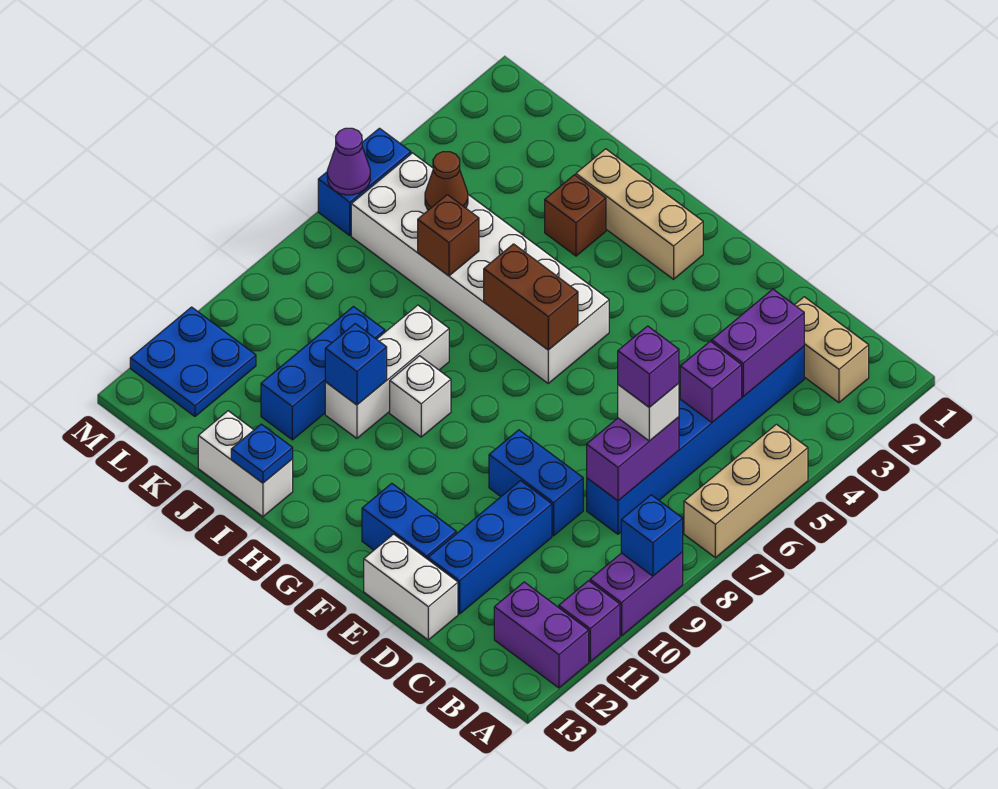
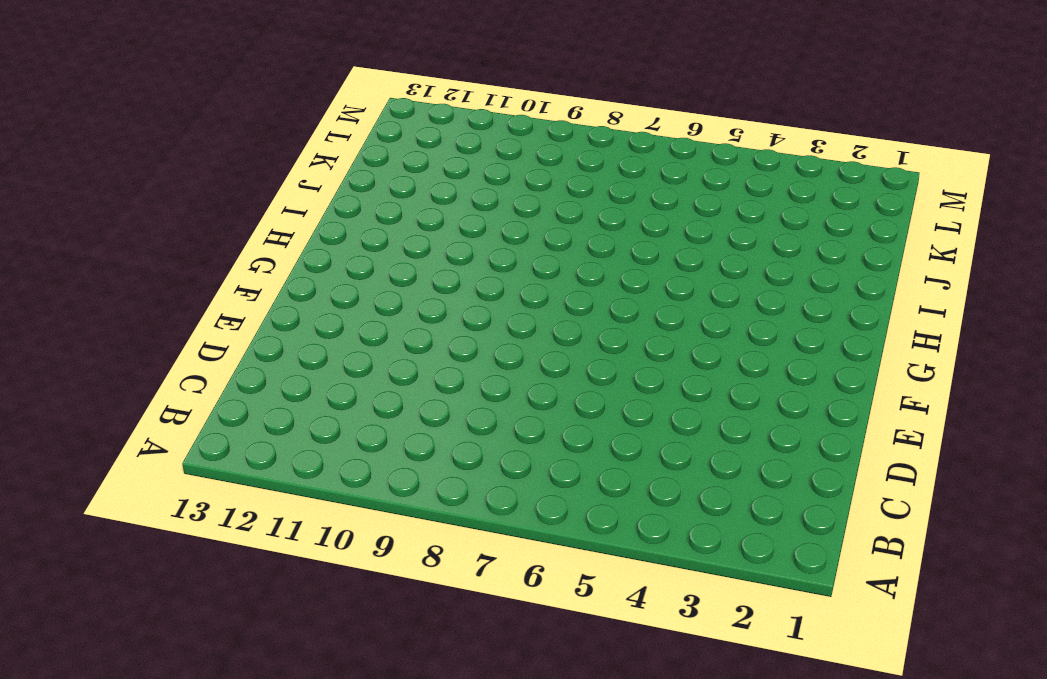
none -> tan brick A5:A7 level 1
none -> purple brick A9:A10 level 1
none -> purple brick A11 level 1
none -> purple brick A12:B12 level 1

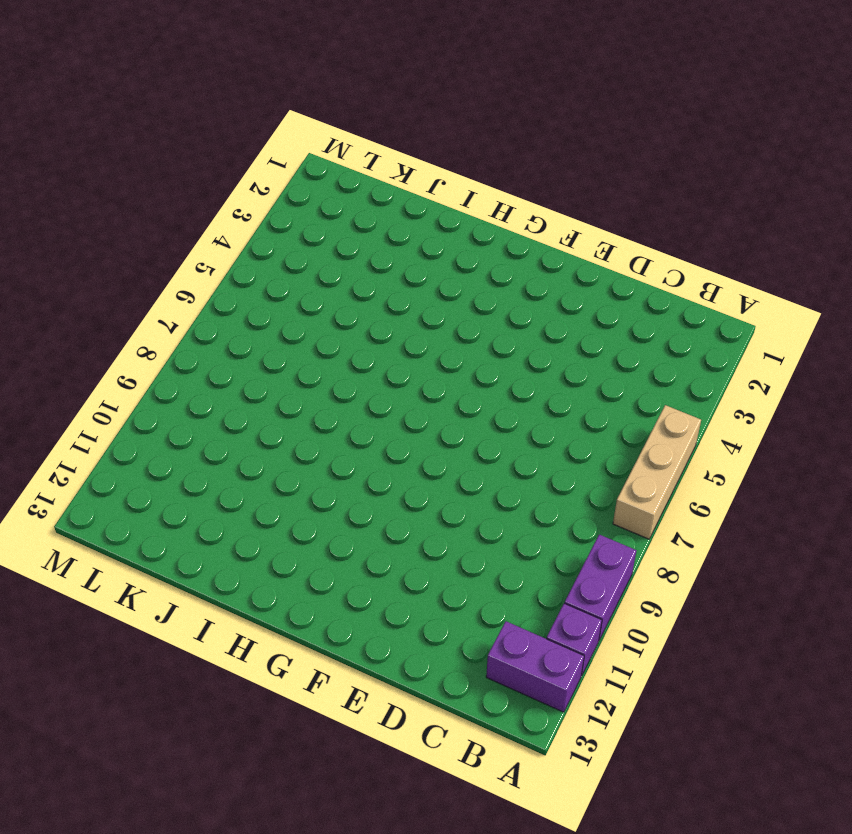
none -> tan brick B2:C2 level 1
none -> blue brick C3:C8 level 1
none -> blue brick D9:E9 level 1
none -> blue brick D10:D12 level 1

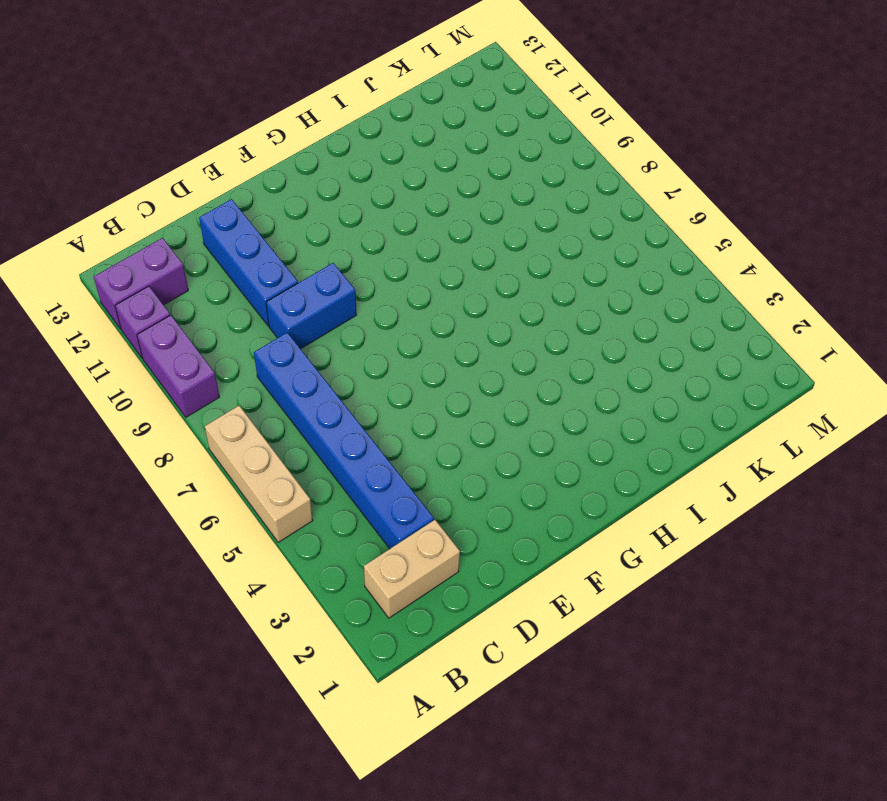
none -> white brick D13:E13 level 1
none -> blue brick E12:F12 level 1
none -> tan brick G2:I2 level 1
none -> white brick G5:L6 level 1

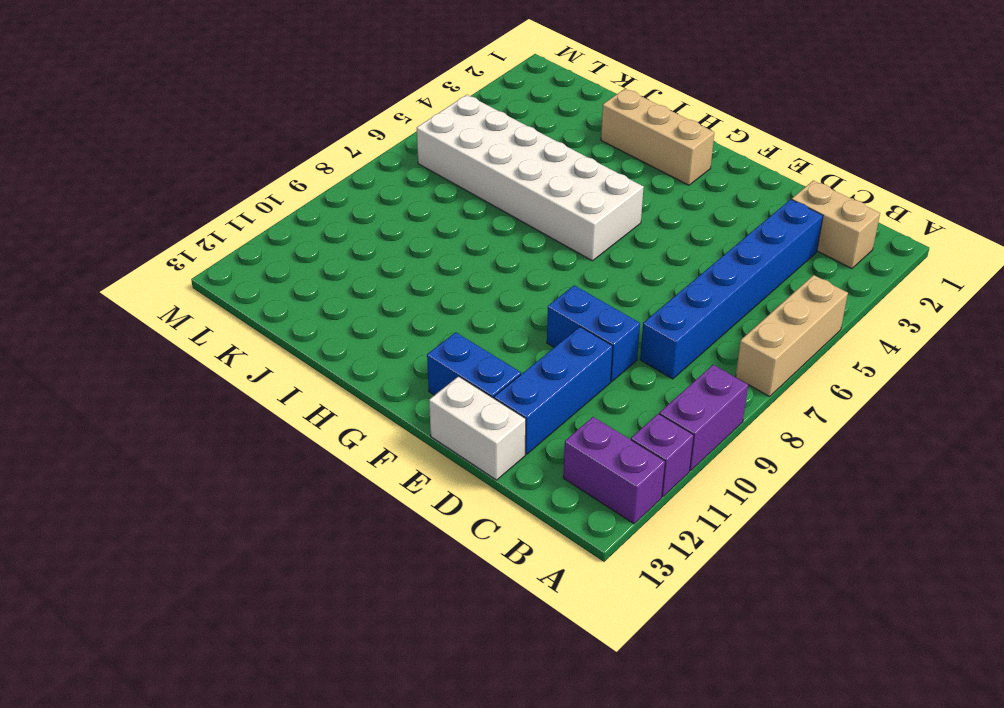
none -> white brick H9 level 1
none -> brown brick I3 level 1
none -> white brick I8:I10 level 1
none -> white brick I13:J13 level 1

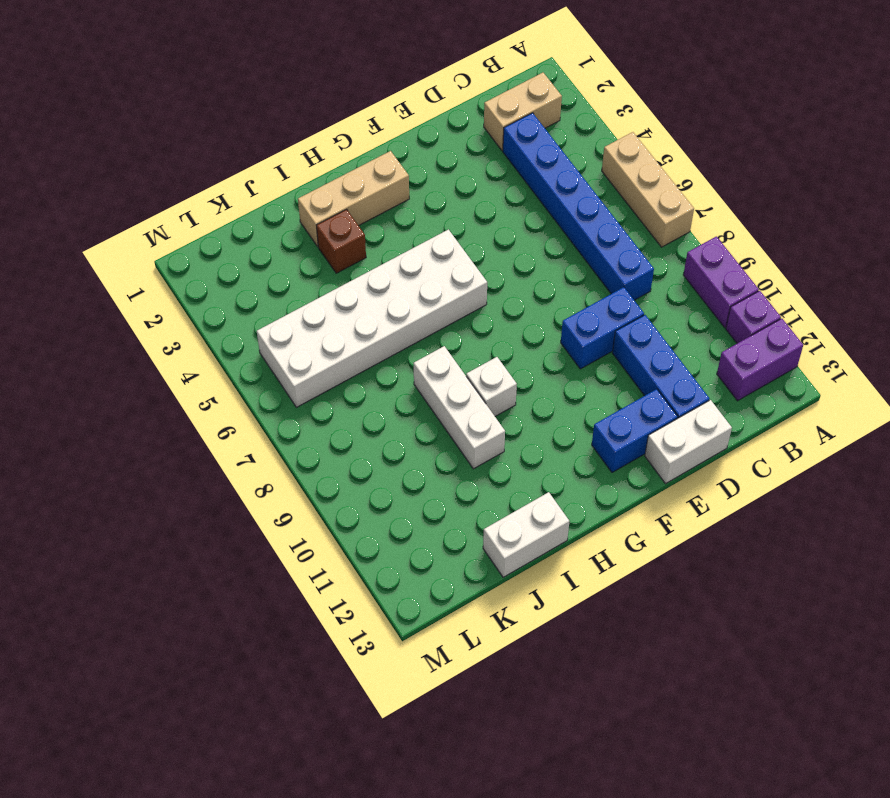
none -> blue brick J9:J11 level 1
none -> blue plate L11:M12 level 1
none -> blue brick M5:M6 level 1
none -> blue brick A9 level 2

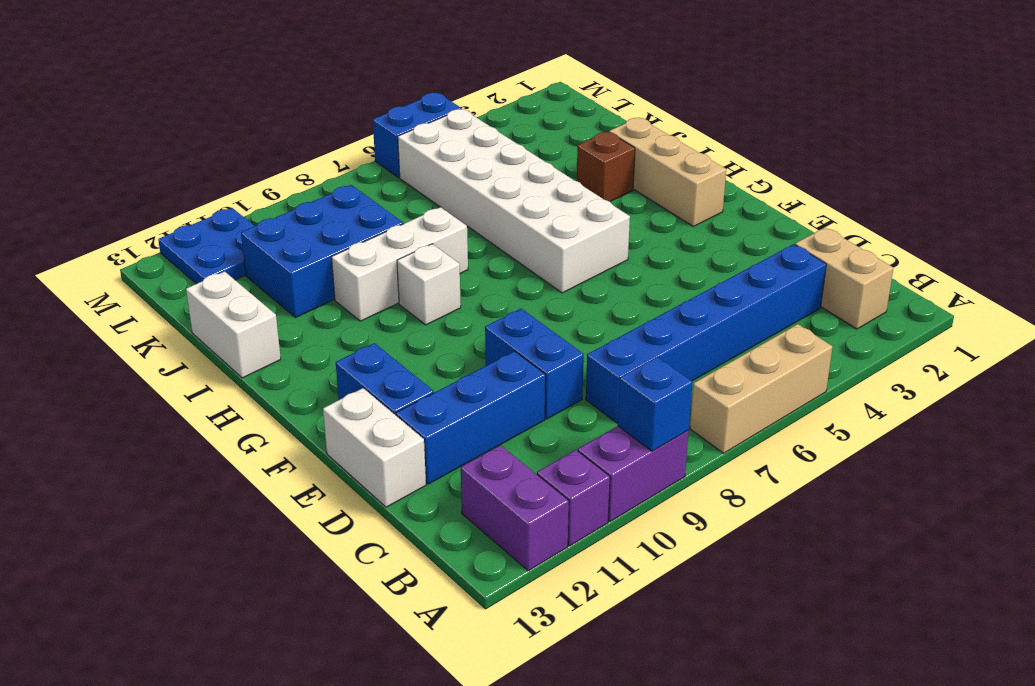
blue brick J9:K11 level 1 -> blue brick J9:J11 level 1
none -> purple brick C3:C4 level 2
none -> purple brick C5 level 2
none -> purple brick C7:C8 level 2
none -> brown brick G6:H6 level 2

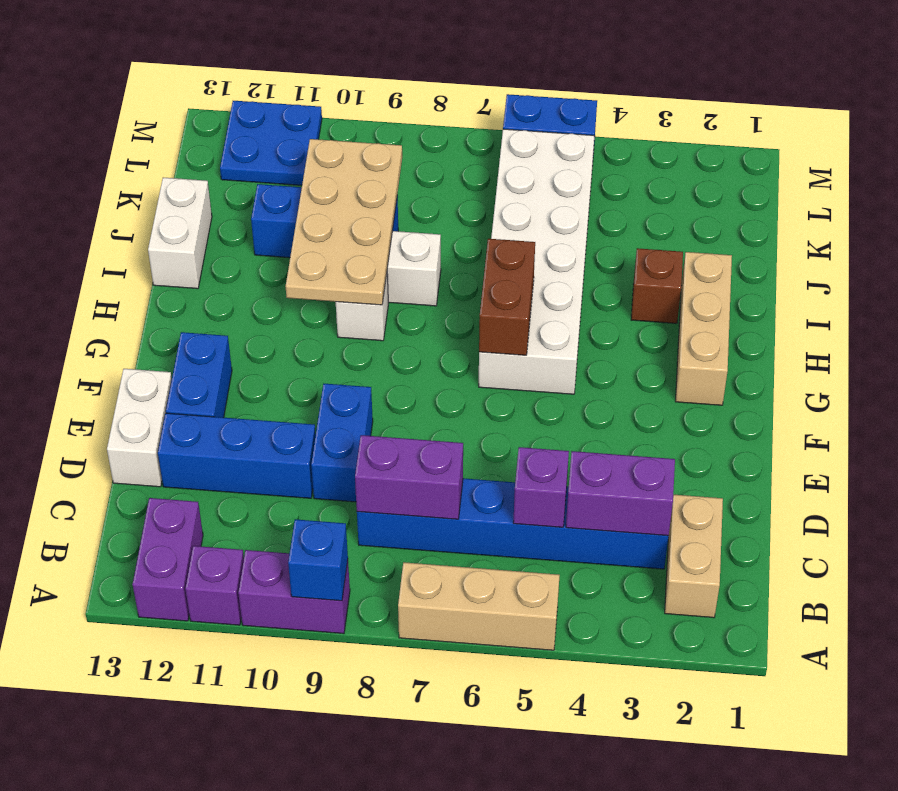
tan plate H9:K10 level 2 -> blue brick I10 level 2
none -> blue plate I13 level 2
none -> brown brick J6 level 2
none -> brown cone K5 level 2
none -> purple cone M6 level 2

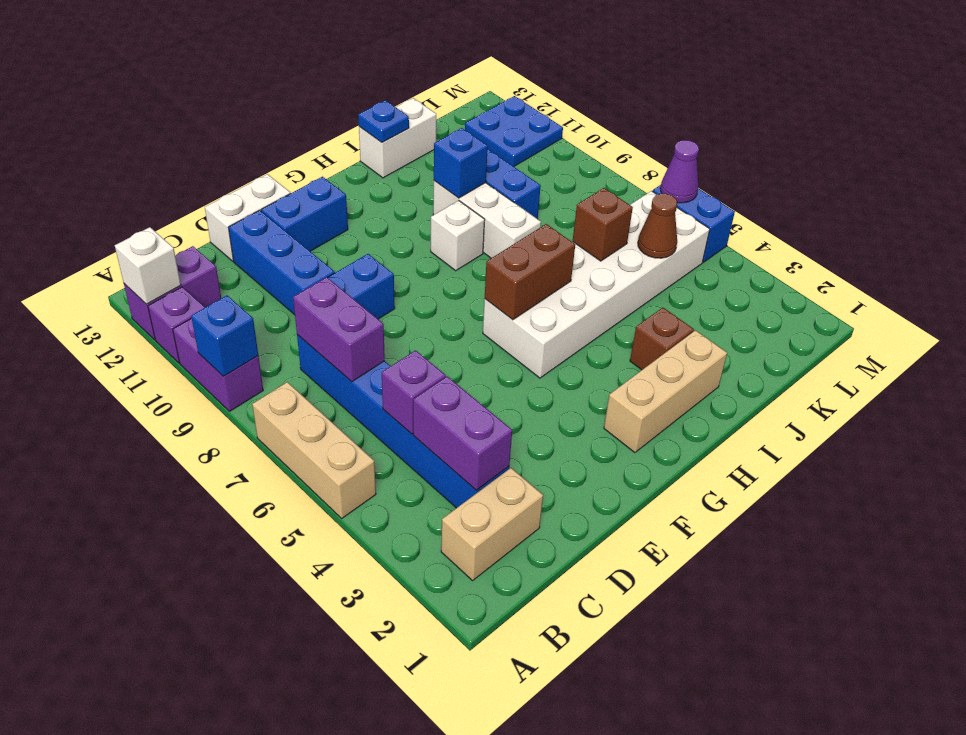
white brick A12 level 2 -> white brick C7 level 3
none -> purple brick C7 level 4

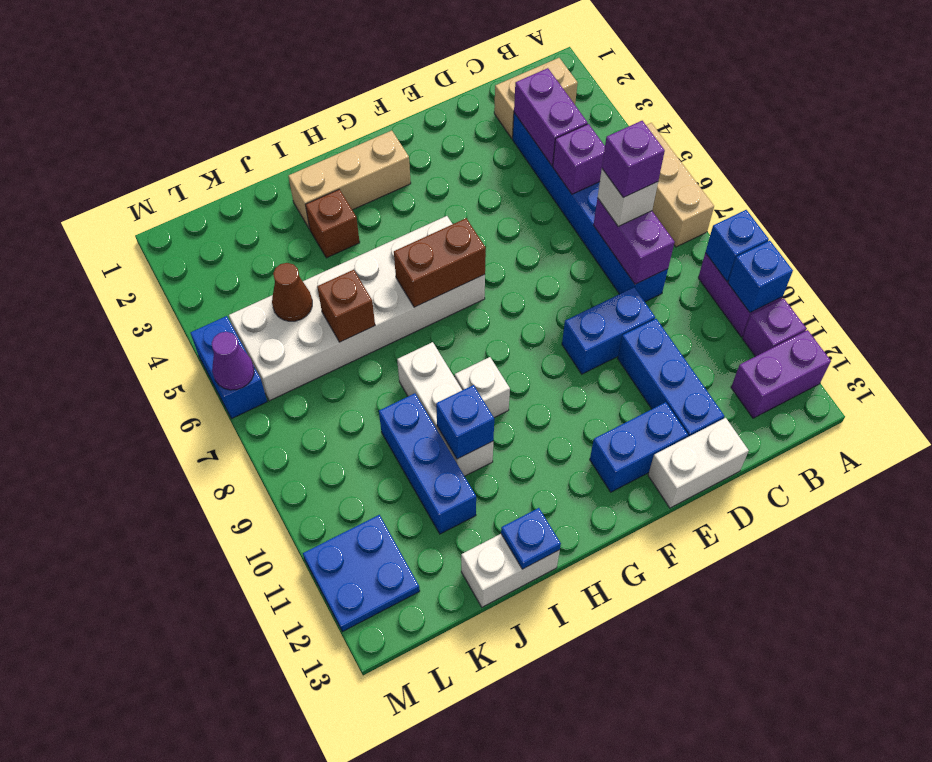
blue brick A10 level 2 -> none

